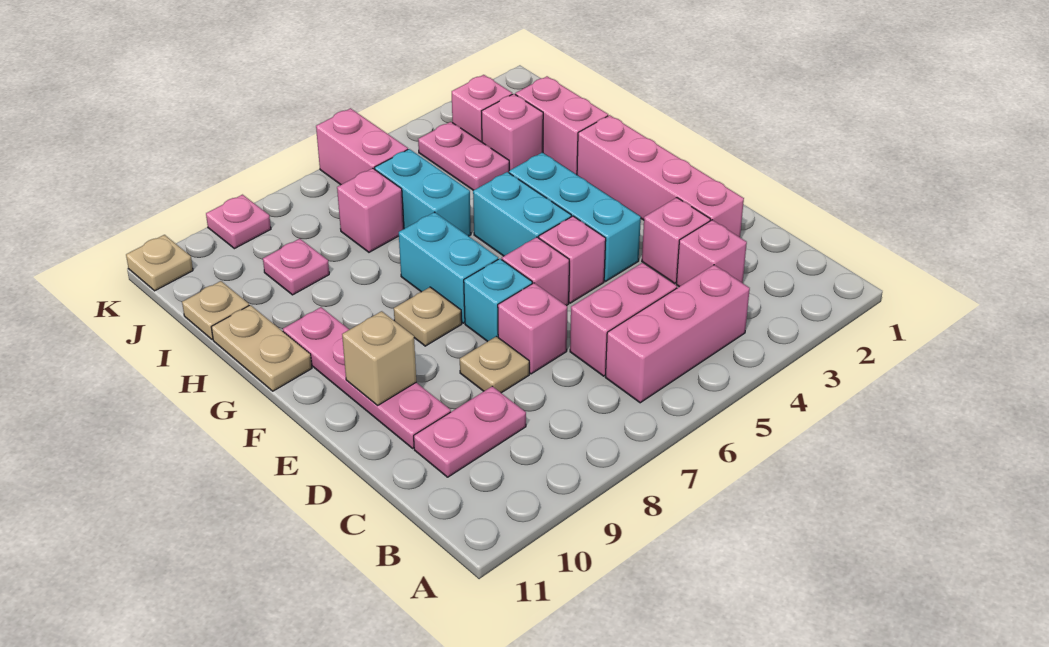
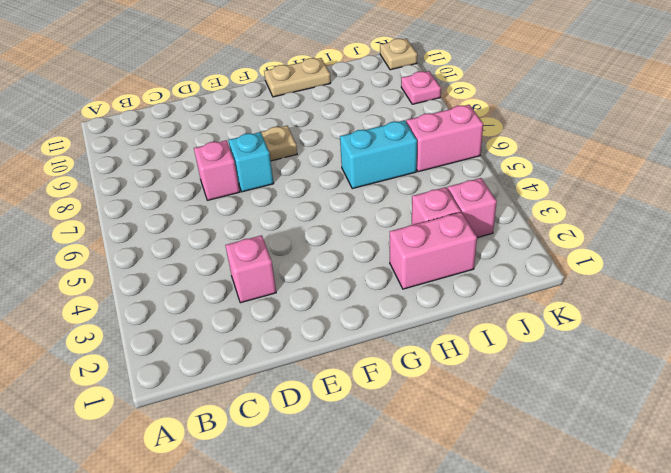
none -> pink brick B4:B6 level 1
none -> pink brick C3 level 1
none -> pink brick C5:C6 level 1

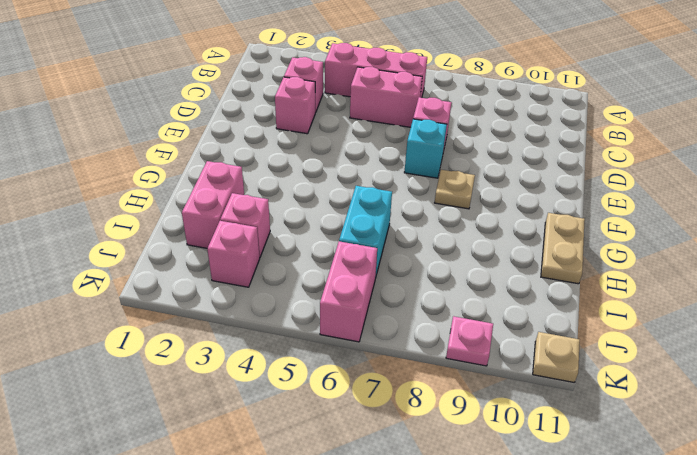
none -> pink plate C9:C10 level 1
none -> pink brick D2:G2 level 1
none -> tan plate D8 level 1

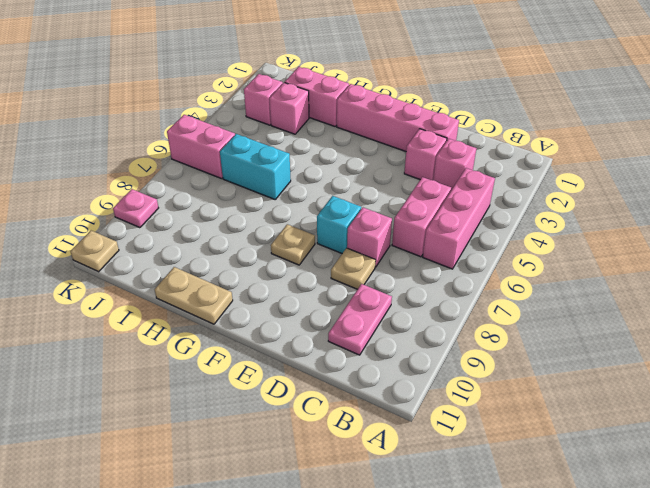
none -> pink plate D10:G10 level 1
none -> cyan brick E4:G4 level 1
none -> pink brick E5 level 1

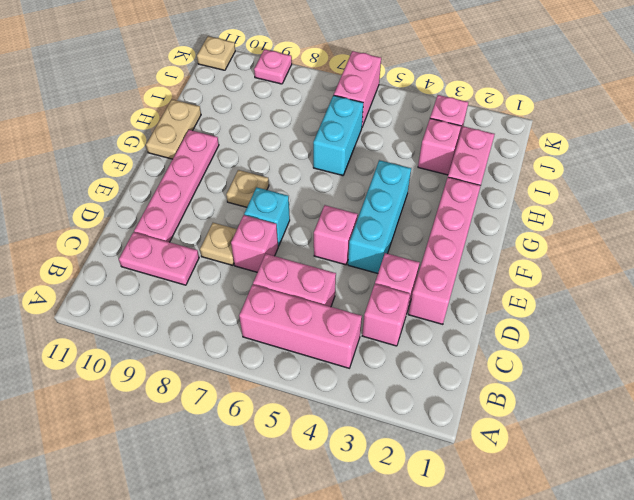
none -> pink brick E6 level 1
none -> cyan brick F5:G5 level 1
none -> cyan brick F7:G7 level 1

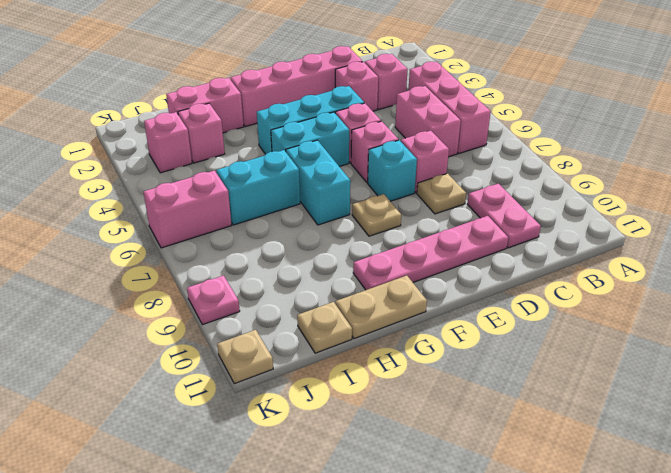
cyan brick G6:G7 level 1 -> cyan brick F7:G7 level 1
none -> pink plate I4:J4 level 1
none -> pink brick I7 level 1
none -> pink plate I9 level 1

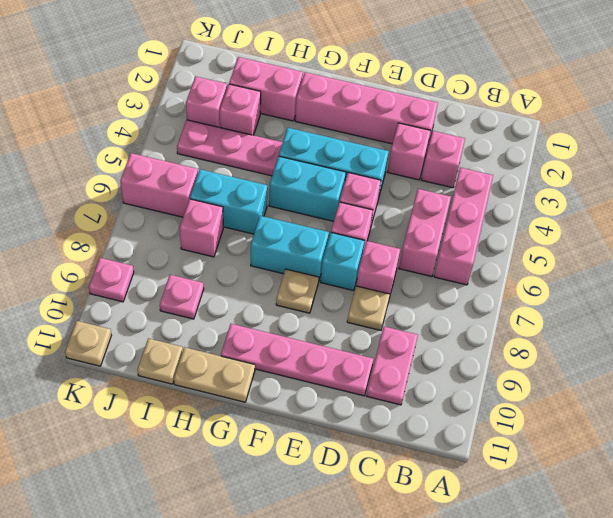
pink plate H4:J4 level 1 -> pink plate I4:J4 level 1
none -> tan brick E10 level 2

